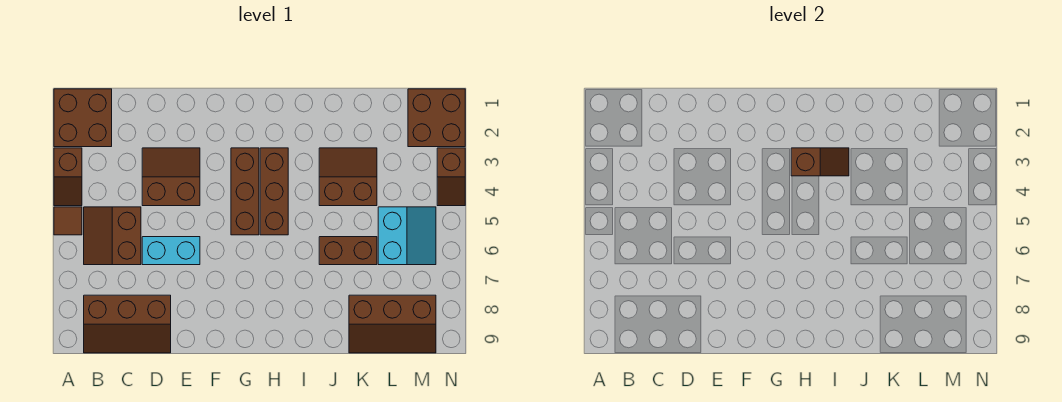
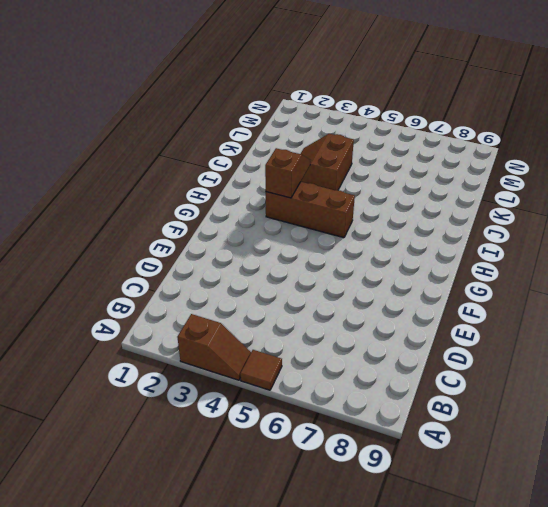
none -> brown brick A1:B2 level 1
none -> brown slope B5:C6 level 1 top C
none -> brown slope B8:D9 level 1 top 8

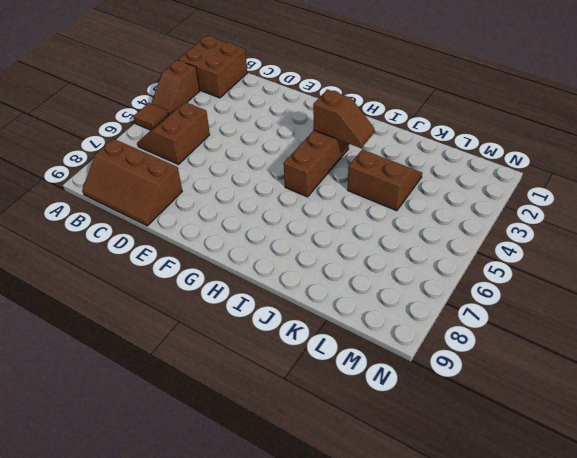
none -> brown slope D3:E4 level 1 top 4
none -> cyan brick D6:E6 level 1
none -> brown brick G3:G5 level 1

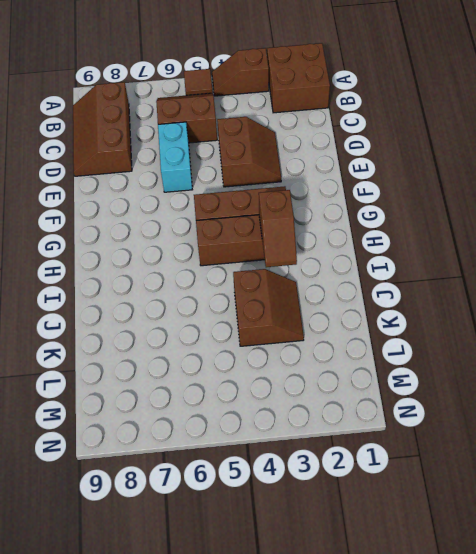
none -> brown brick J6:K6 level 1
none -> brown slope K8:M9 level 1 top 8
none -> cyan slope L5:M6 level 1 top L

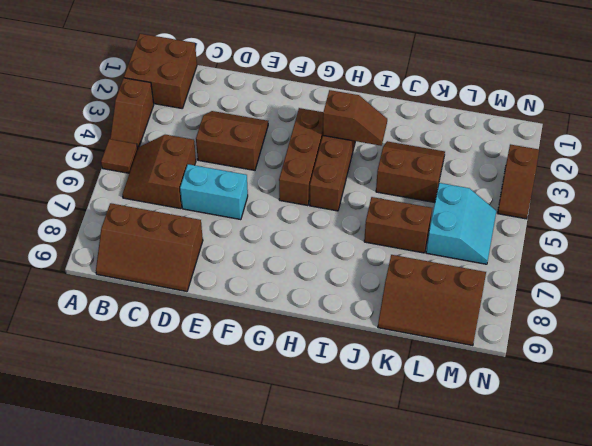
none -> brown brick M1:N2 level 1

